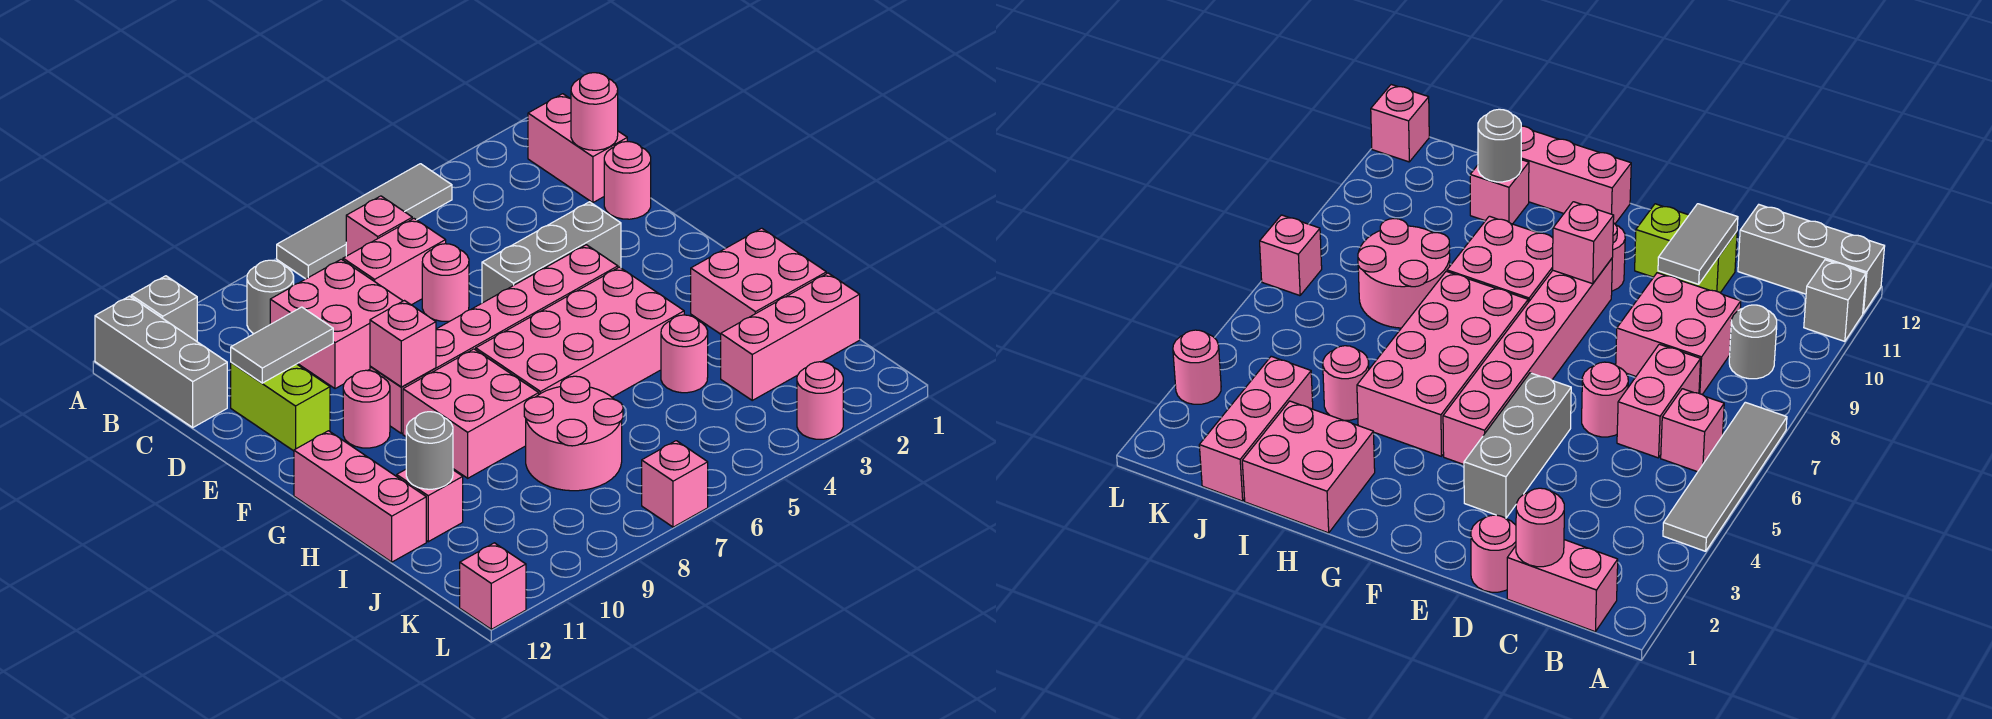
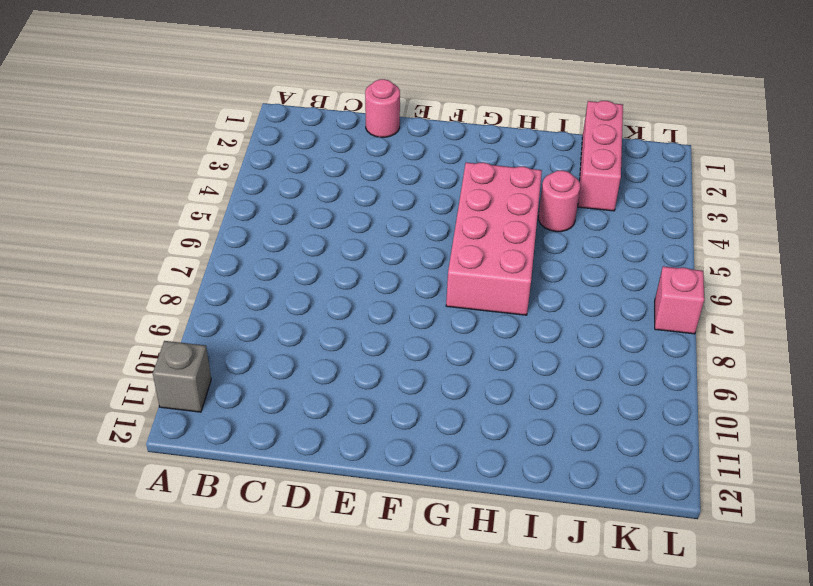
none -> grey tile A4:A7 level 1
none -> grey brick A12:C12 level 1
none -> pink brick B1:C1 level 1

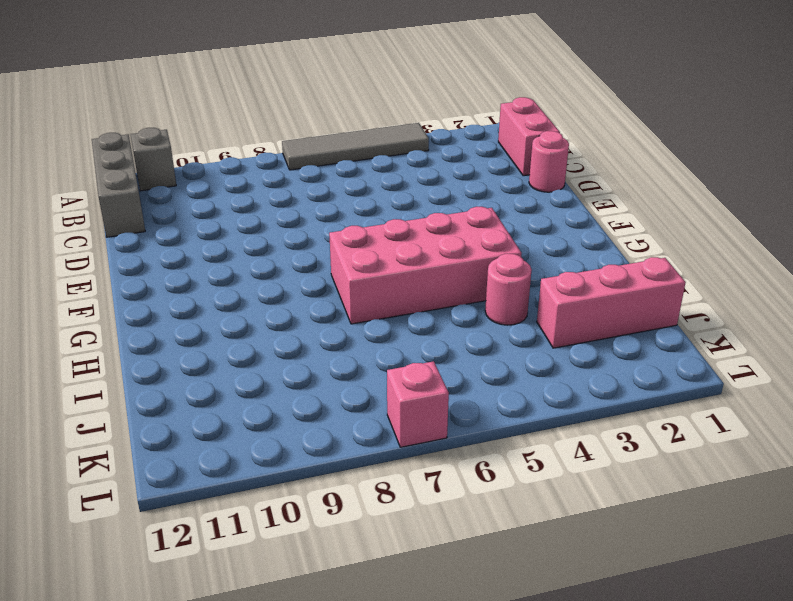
none -> pink brick B6 level 1
none -> grey round brick B9 level 1
none -> pink brick C6:C7 level 1

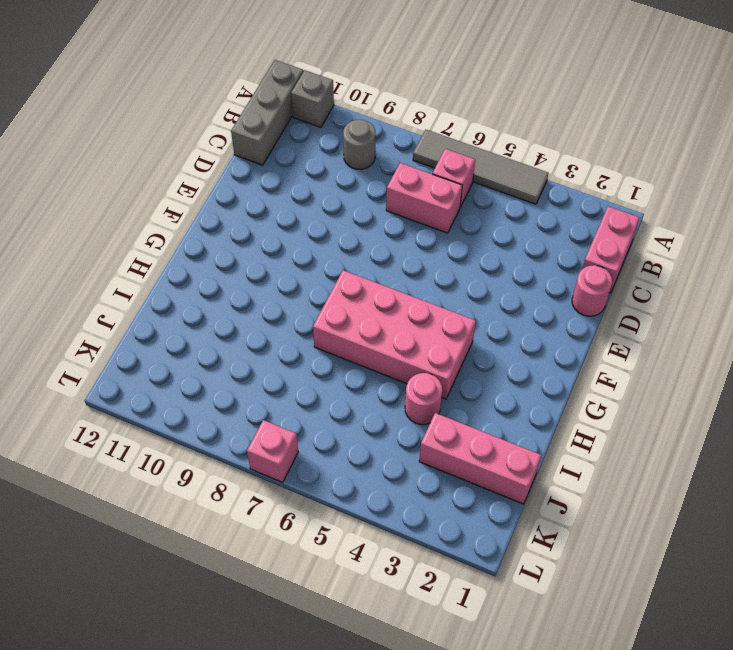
none -> pink brick C8:D9 level 1
none -> pink round brick D6 level 1
none -> lime brick D11:E11 level 1

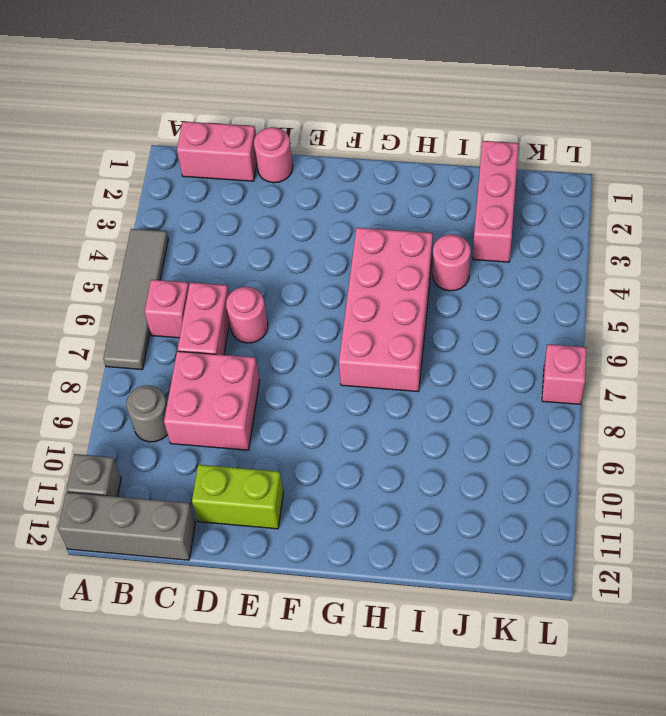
none -> grey brick E3:E5 level 1
none -> pink brick F4:F9 level 1
none -> pink round brick F10 level 1

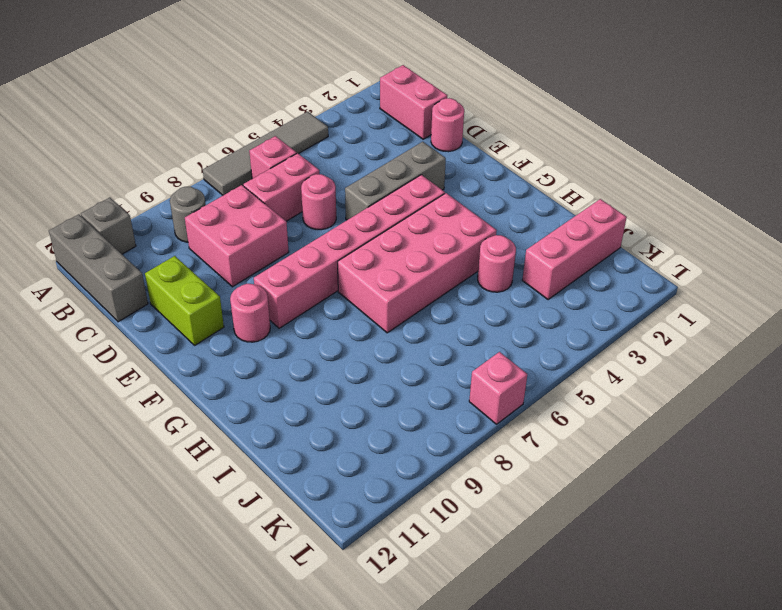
none -> pink brick G8:H9 level 1
none -> pink brick G12:I12 level 1
none -> pink brick H1:I2 level 1

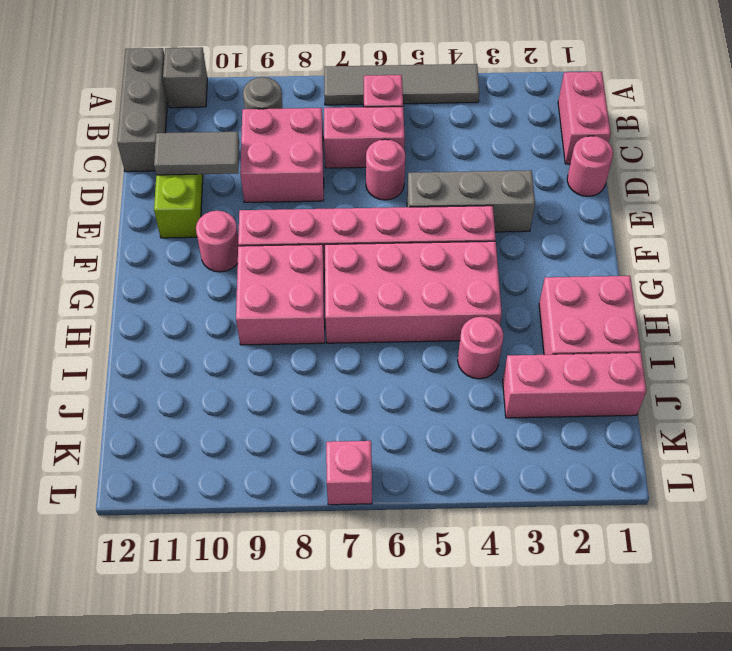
none -> pink brick G12:I12 level 1
none -> pink round brick I7:J8 level 1
none -> pink brick I11 level 1

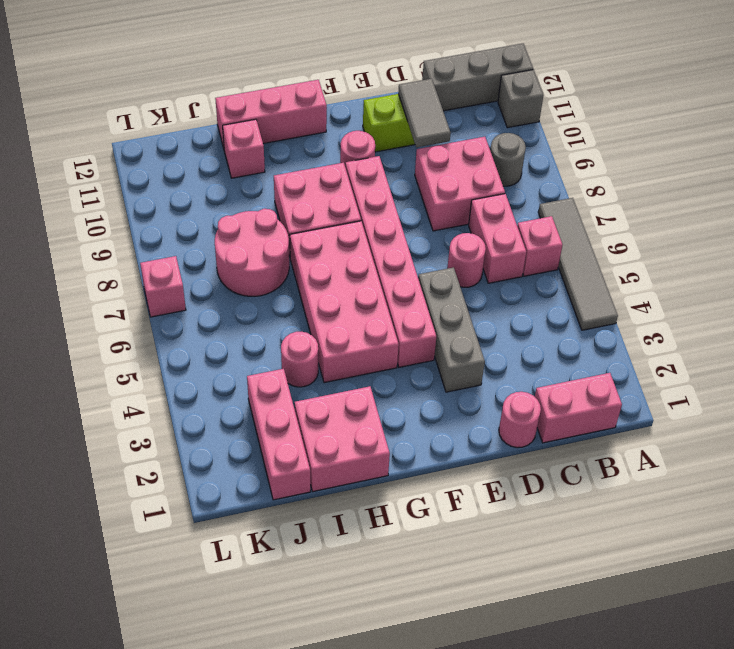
none -> pink round brick L3 level 1
none -> pink brick L12 level 1
none -> pink round brick C1 level 2

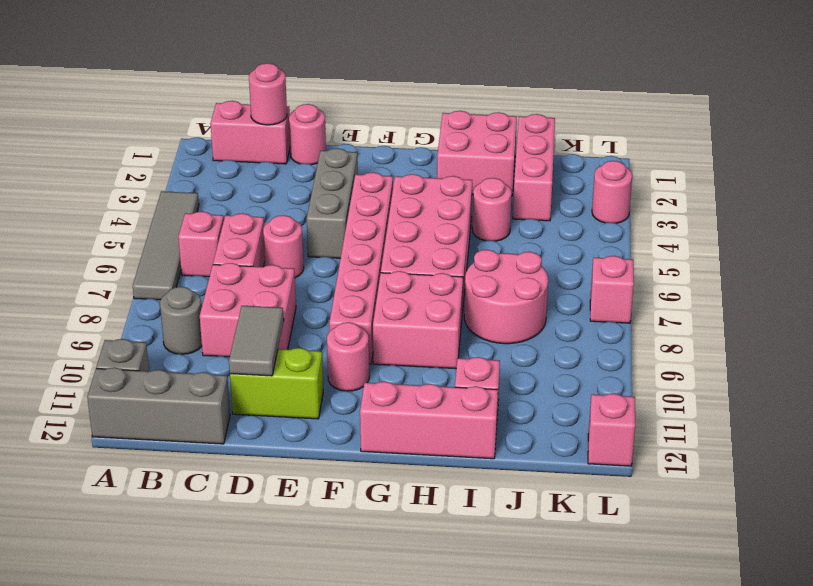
none -> pink brick F9 level 2
none -> grey round brick I11 level 2

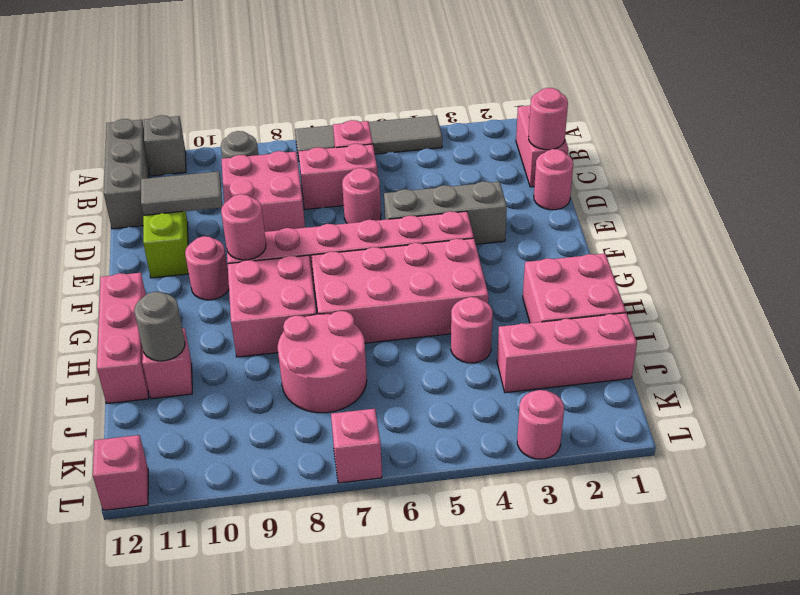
pink round brick F9 level 2 -> pink brick F9 level 2

